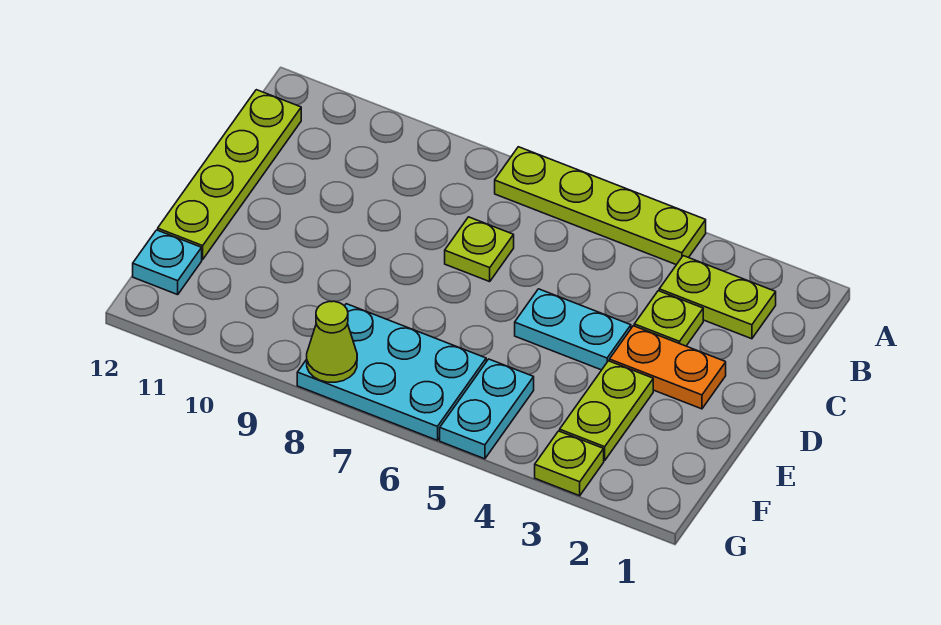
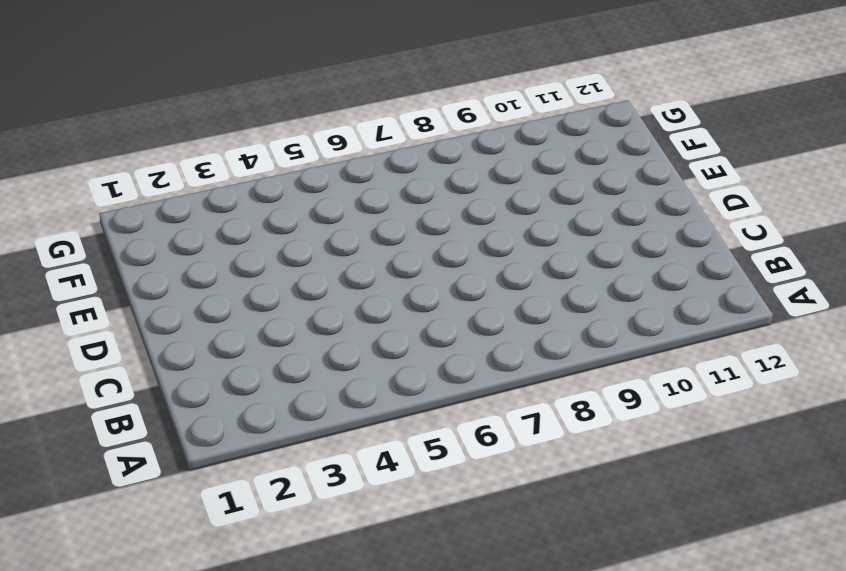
none -> lime plate A4:A7 level 1
none -> lime plate B2:B3 level 1
none -> lime plate B12:E12 level 1

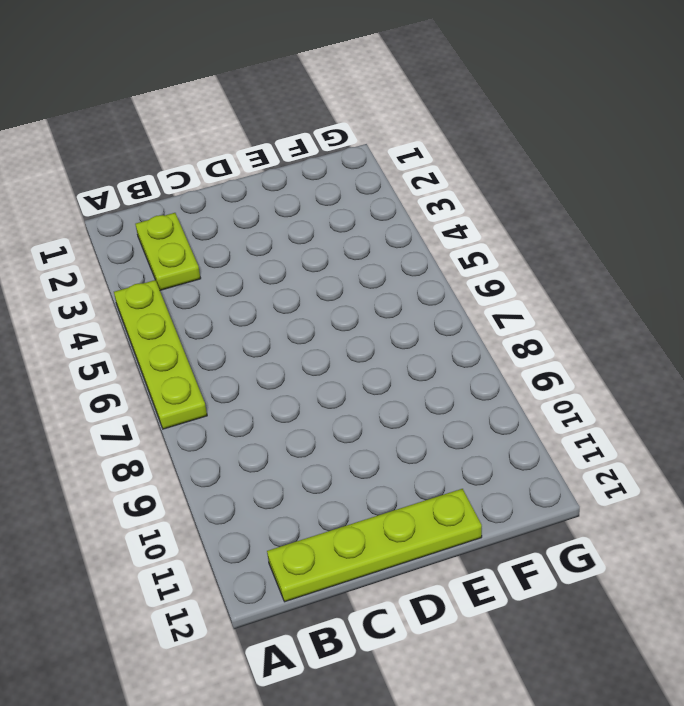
none -> lime plate C3 level 1
none -> lime plate C7 level 1
none -> orange plate D2:D3 level 1

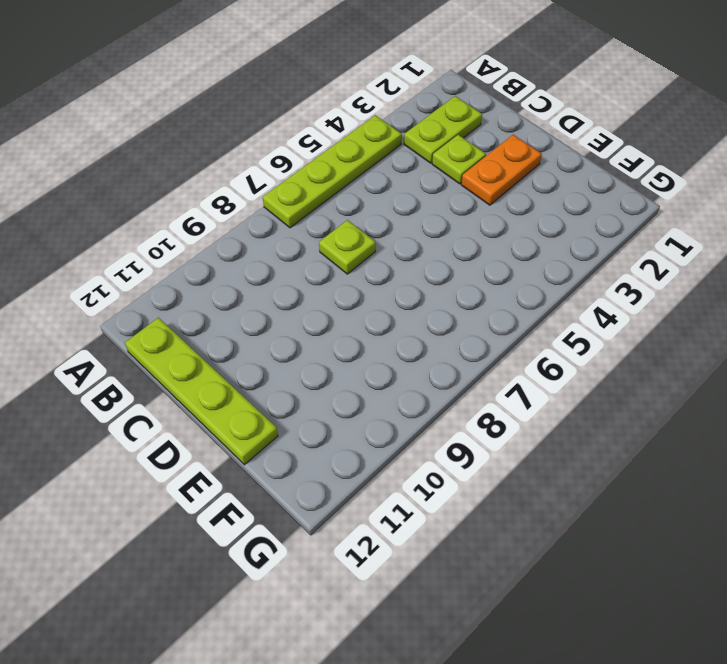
none -> cyan plate D4:D5 level 1
none -> lime plate E3:F3 level 1
none -> cyan plate F5:G5 level 1

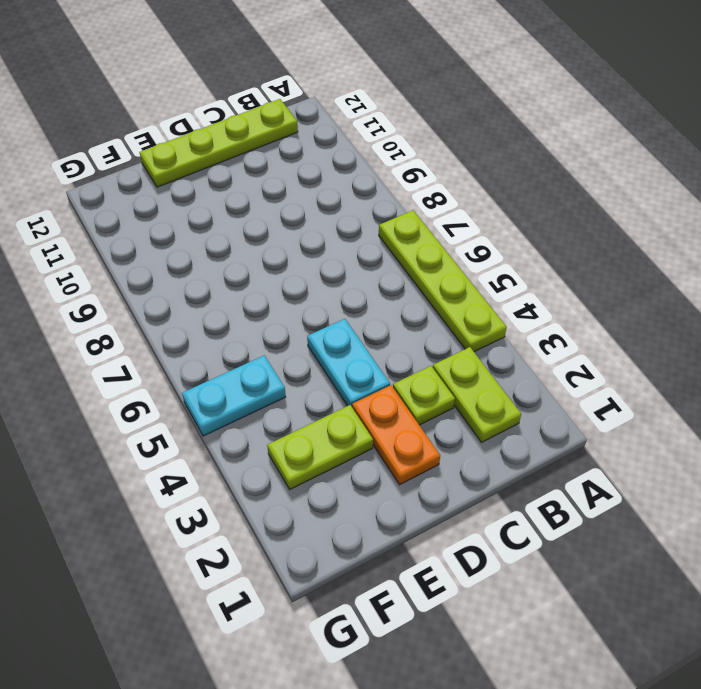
none -> lime plate C7 level 1
none -> cyan plate F6:G8 level 1
none -> cyan plate F12 level 1

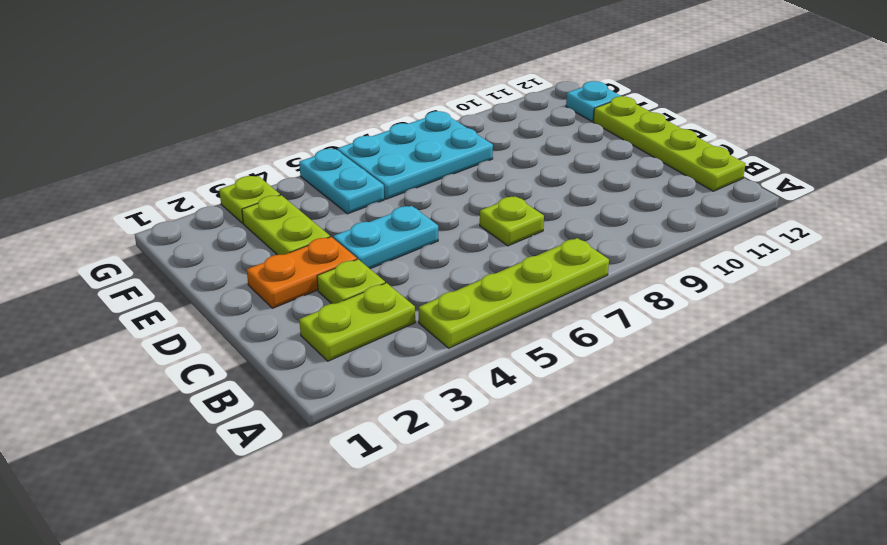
none -> lime cone G8 level 2

